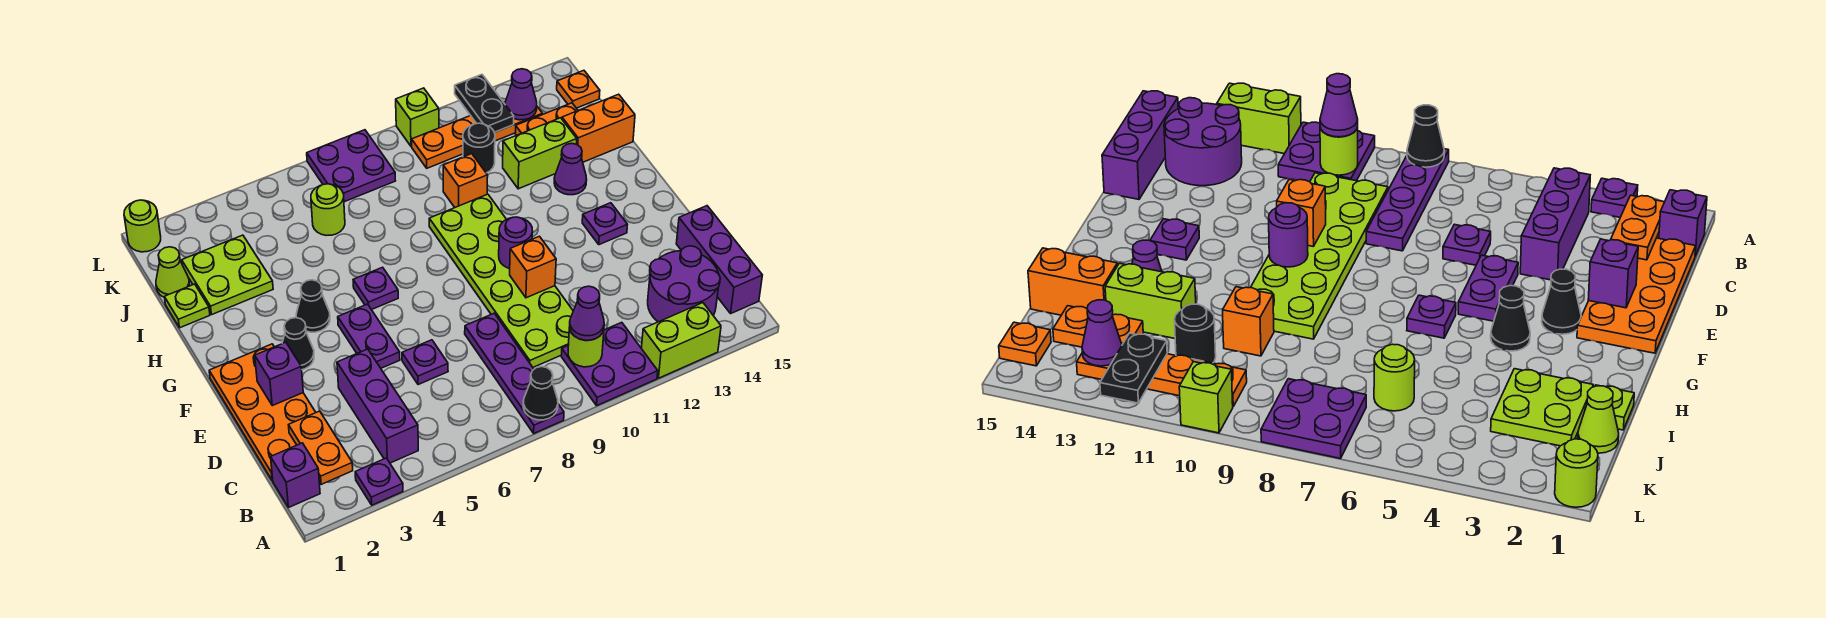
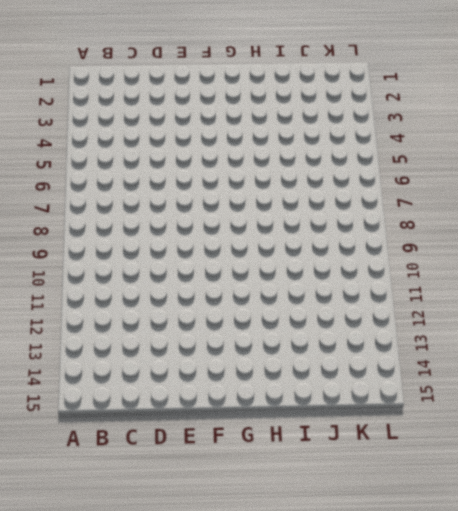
none -> purple plate A3 level 1
none -> purple plate A8:D8 level 1
none -> purple plate A10:B11 level 1
none -> lime brick A12:A13 level 1

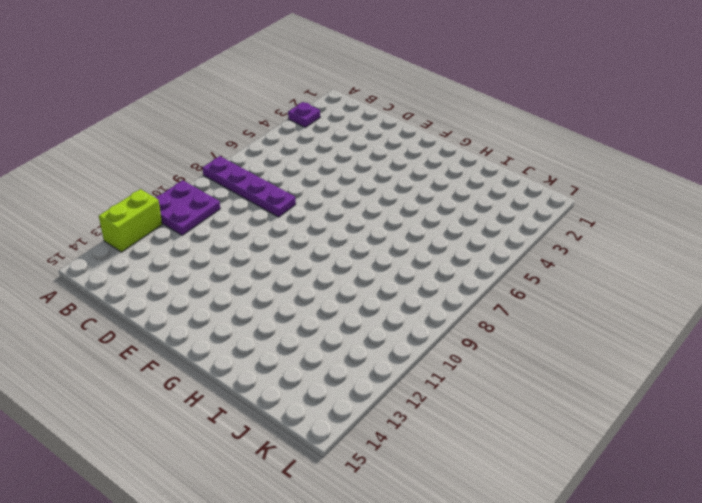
none -> purple brick B1 level 1
none -> purple brick B4:D4 level 1
none -> purple round brick B13:C14 level 1
none -> purple brick B15:D15 level 1

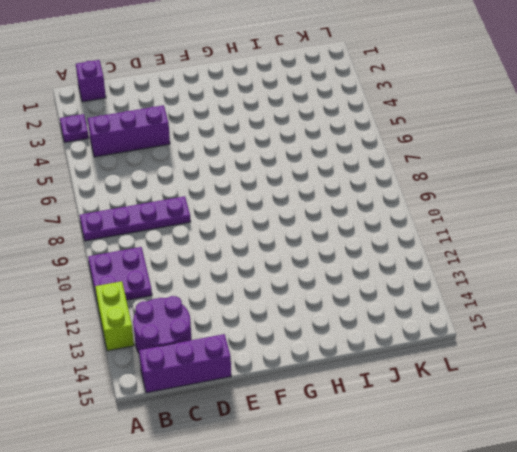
none -> orange plate C1:F2 level 1
none -> lime plate C9:H10 level 1
none -> purple plate D6 level 1
none -> purple plate E5:F5 level 1

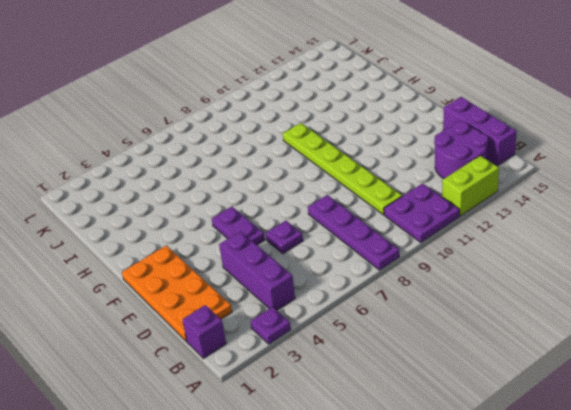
lime plate C10:H10 level 1 -> lime plate C9:H10 level 1
none -> black cone F3 level 1
none -> purple plate F13 level 1
none -> black cone G4 level 1
none -> purple plate G6 level 1

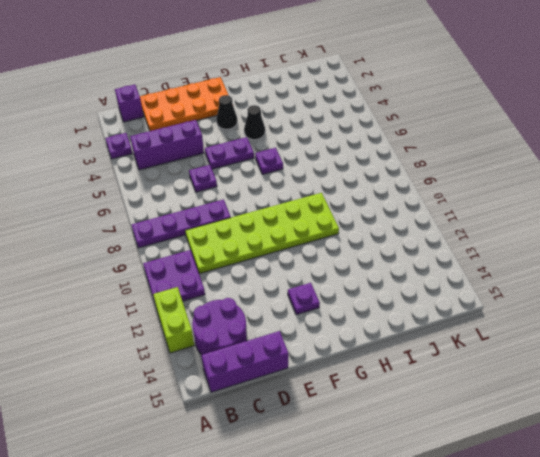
none -> purple cone H13 level 1
none -> lime plate I1 level 1
none -> lime plate I2:J3 level 1
none -> orange brick I10 level 1

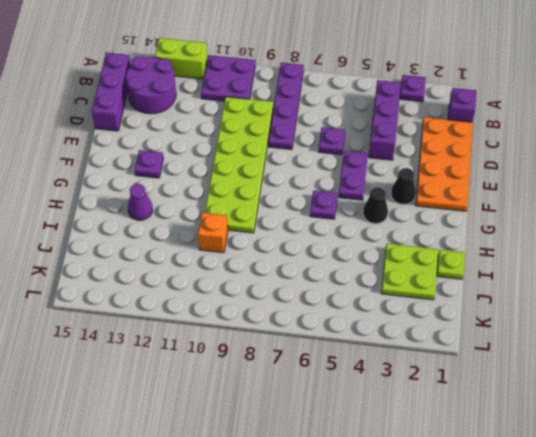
none -> lime brick I12:I13 level 1
none -> orange brick I14:I15 level 1
none -> lime cone J1 level 1
none -> lime round brick J6 level 1

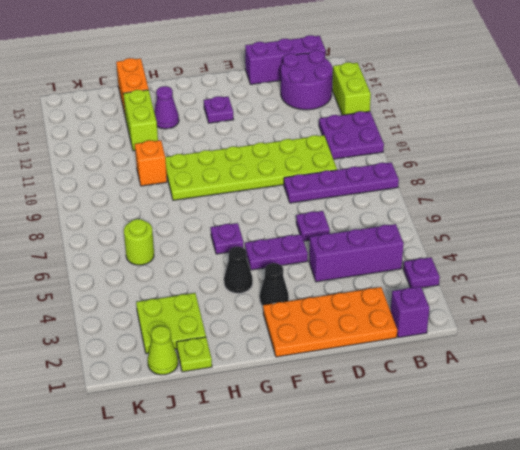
none -> black round brick J11 level 1
none -> orange plate J13:J14 level 1
none -> purple plate K7:L8 level 1
none -> orange plate K10:K13 level 1

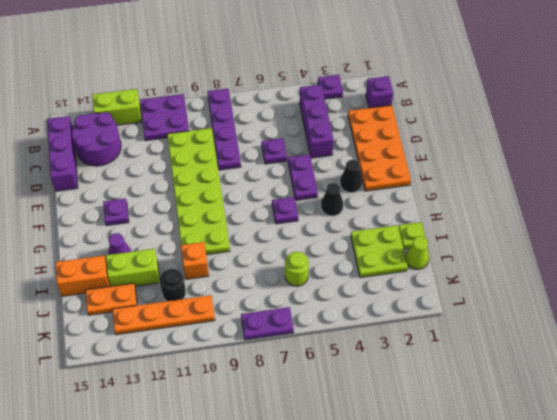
purple plate L7:L8 level 1 -> purple plate K7:L8 level 1
none -> orange plate K15 level 1
none -> lime round brick L1 level 1
none -> lime brick L10 level 1
none -> black cone A8 level 2

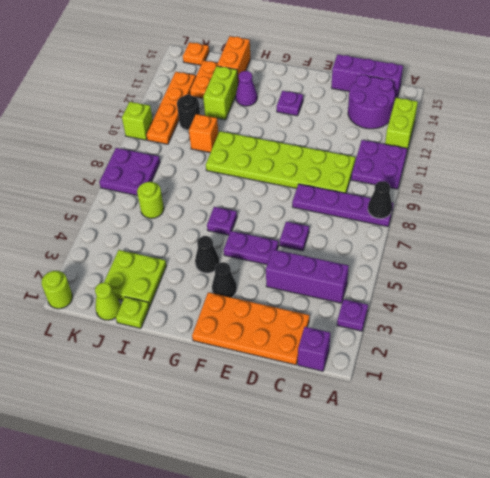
none -> orange plate B2:C2 level 2
none -> lime round brick B10 level 2
none -> purple brick E2 level 2
none -> orange brick E10 level 2

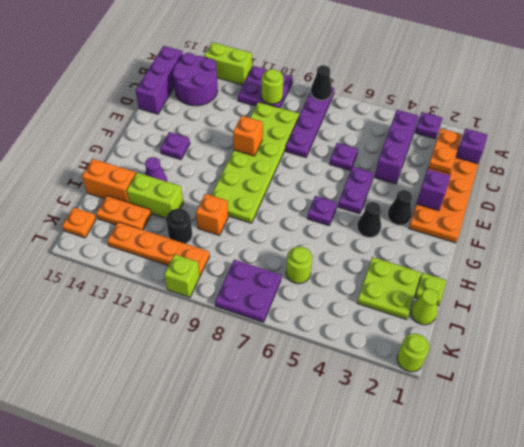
none -> purple round brick F10 level 2
none -> black plate K12:L12 level 2
none -> purple cone K13 level 2
none -> purple cone B10 level 3

